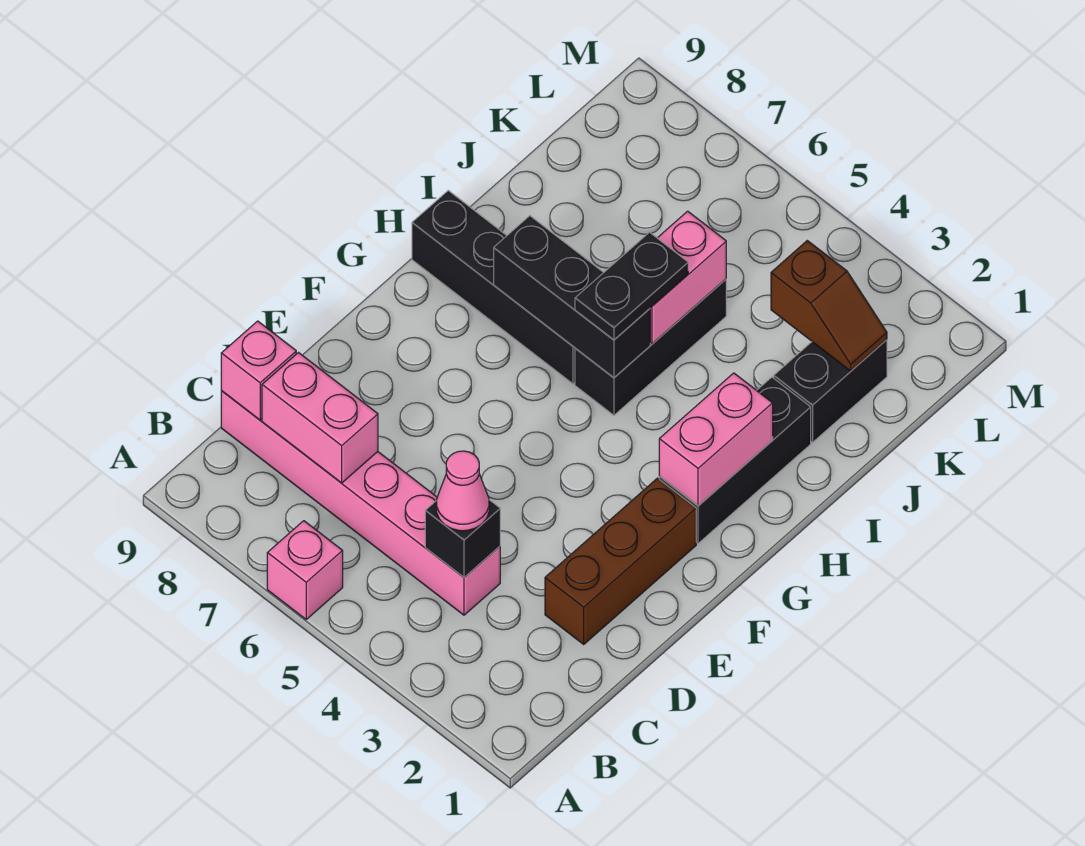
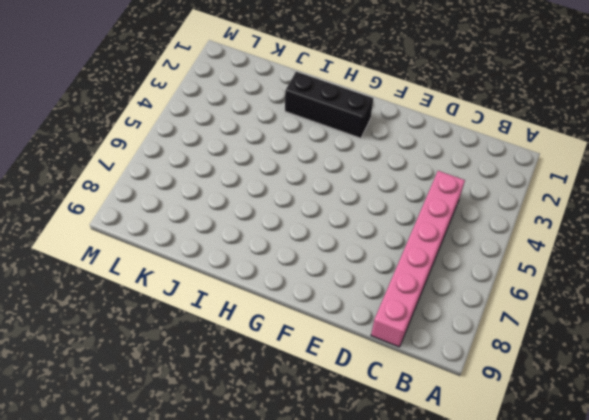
none -> pink brick A6 level 1
none -> brown brick D2:F2 level 1
none -> black brick H5:J5 level 1

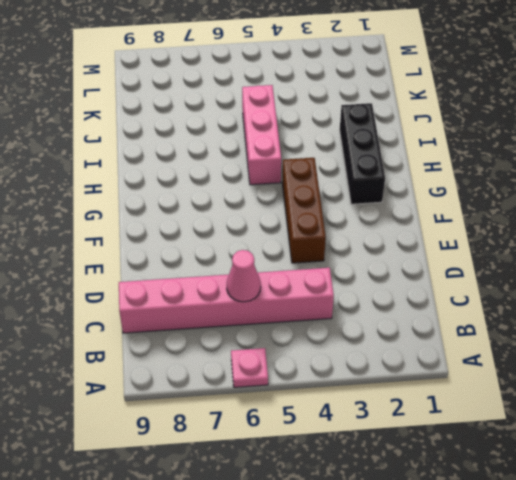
pink plate A6 level 1 -> pink brick A6 level 1
pink cone C6 level 2 -> pink cone C4 level 3
brown brick E4:G4 level 1 -> brown brick D2:F2 level 1
pink brick H5:J5 level 1 -> black brick H5:J5 level 1
none -> black brick H6:H9 level 1
none -> black brick J2:K2 level 1
none -> black brick C4 level 2

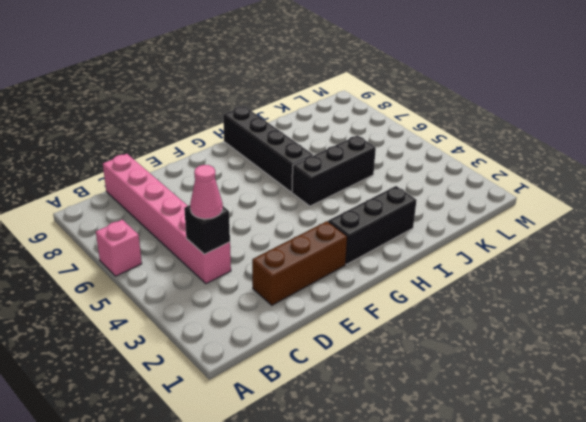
none -> black brick J2:K2 level 1
none -> pink brick C7:C8 level 2
none -> pink brick C9 level 2

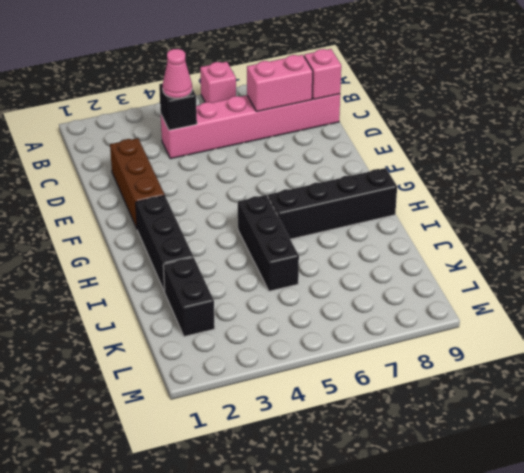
none -> pink brick G2:H2 level 2
none -> black brick H5:H7 level 2
none -> pink brick I5:J5 level 2

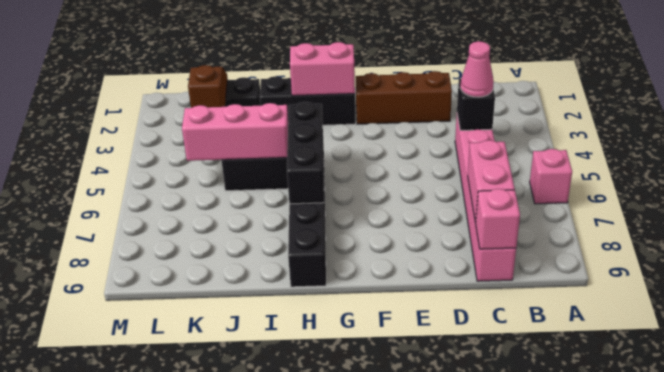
pink brick I5:K5 level 2 -> pink brick I5:J5 level 2
none -> black plate H5:I5 level 3

